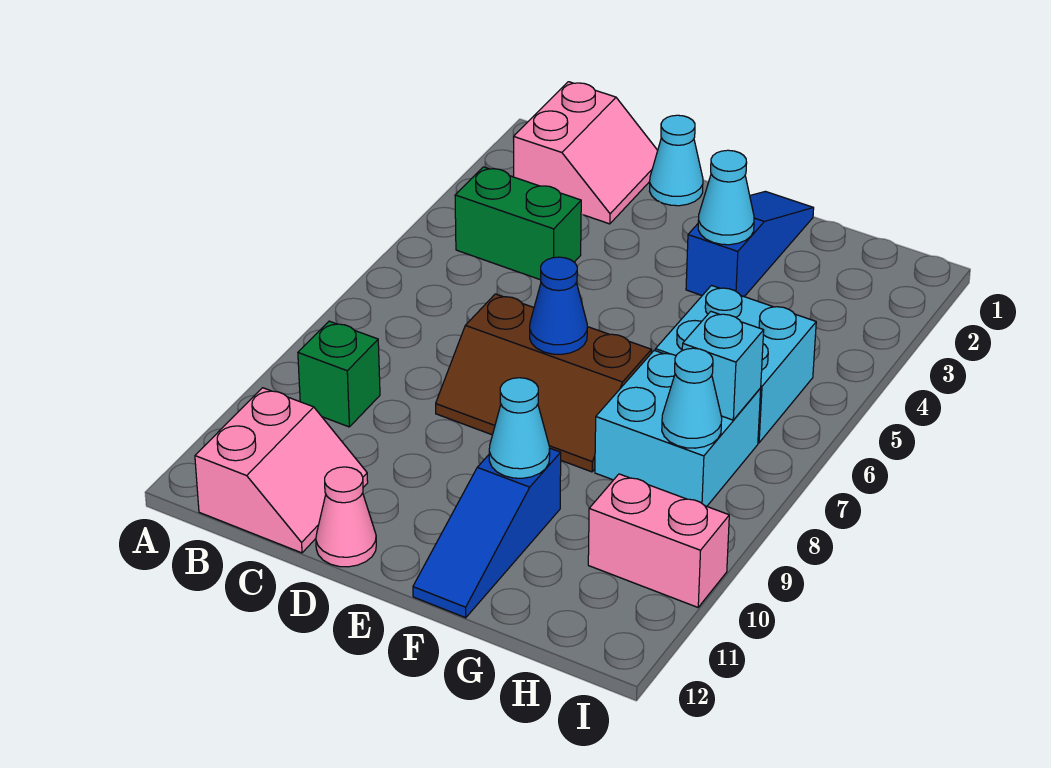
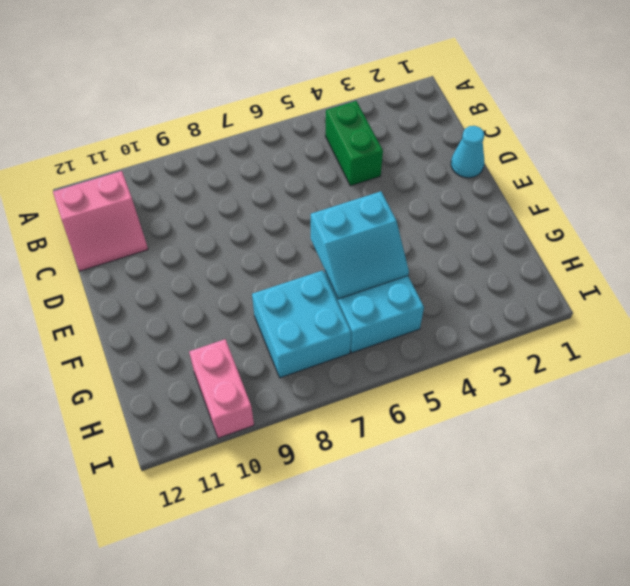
cyan slope F5:G6 level 2 top F -> none
none -> pink slope B1:C2 level 1 top B
none -> green brick B9 level 1
none -> brown slope D7:F8 level 1 top 7

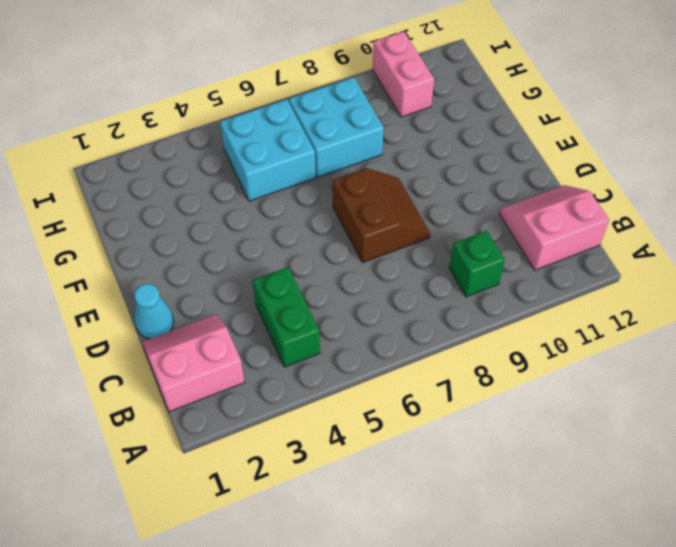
brown slope D7:E8 level 1 top 7 -> brown slope D7:F8 level 1 top 7
none -> pink cone D12 level 1
none -> blue slope F1:F3 level 1 top 3
none -> blue slope F10:F12 level 1 top 10

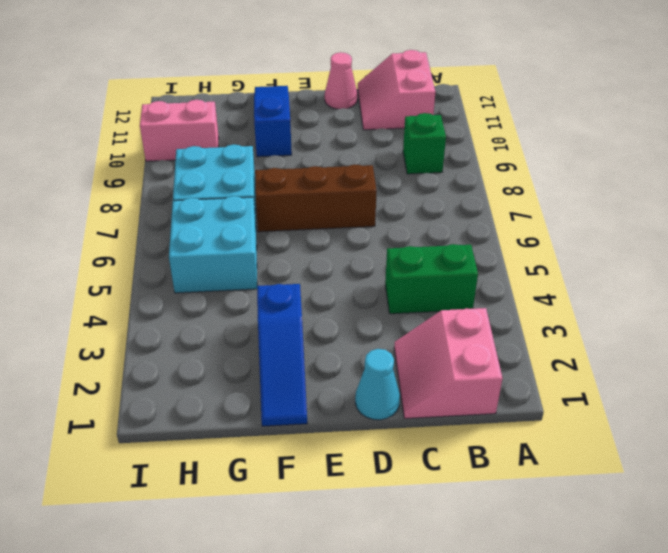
none -> blue cone E7 level 2
none -> cyan cone F3 level 2
none -> cyan cone F10 level 2

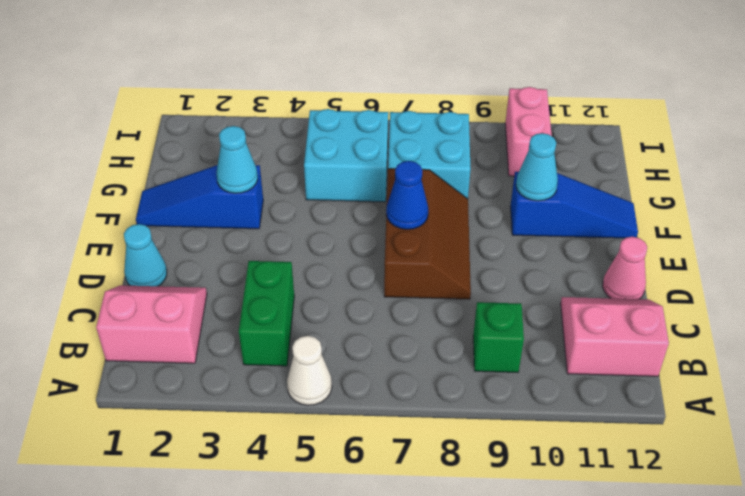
white cone A5 level 1 -> none
none -> cyan brick H7 level 2
none -> cyan cone H8 level 2

